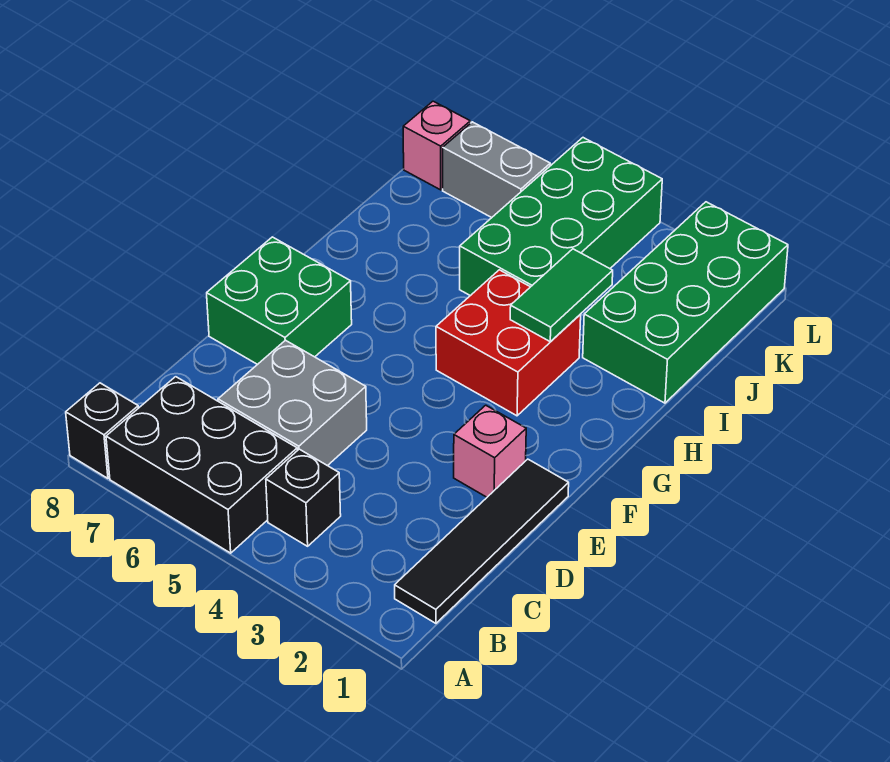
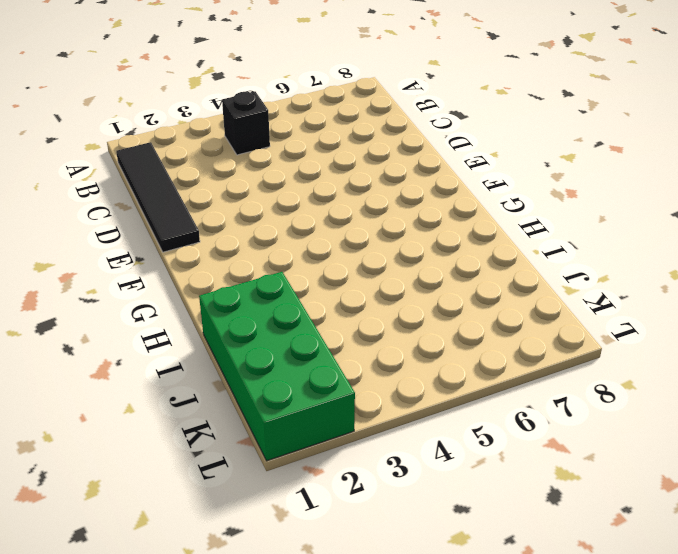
none -> black brick A5:B7 level 1
none -> black brick A8 level 1
none -> grey brick C5:D6 level 1

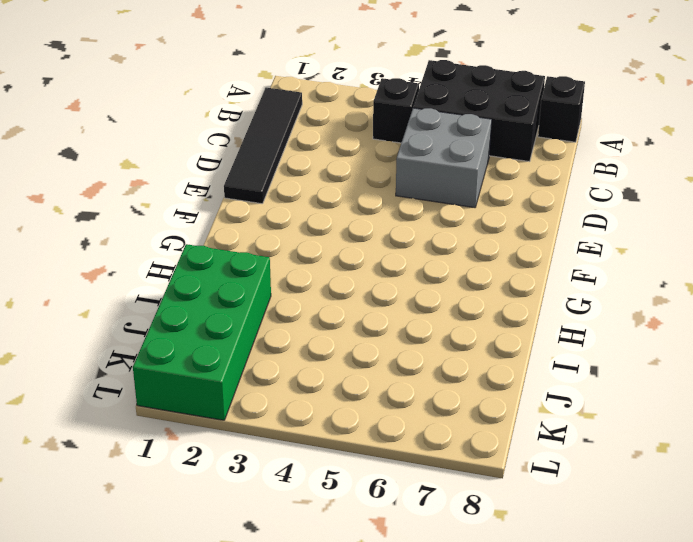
none -> pink brick E2 level 1
none -> green brick E7:F8 level 1
none -> red brick G3:H4 level 1

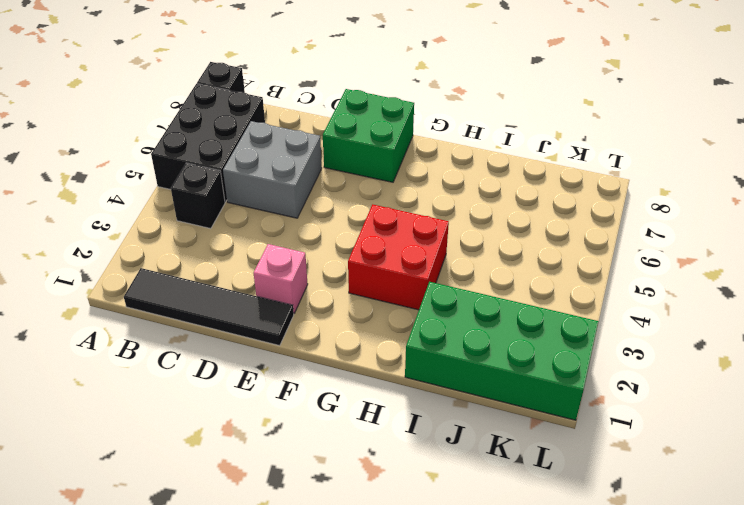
none -> green brick I4:L5 level 1
none -> grey brick K6:K7 level 1
none -> pink brick K8 level 1

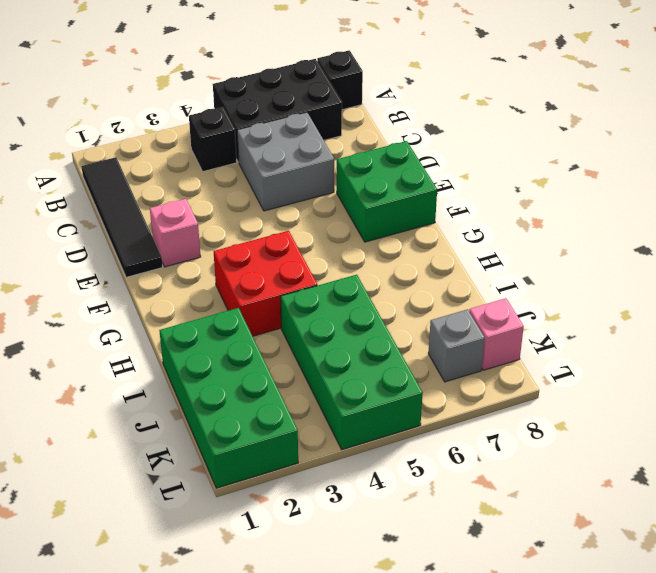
grey brick K7 level 1 -> grey brick K6:K7 level 1
none -> green tile H3:I3 level 2

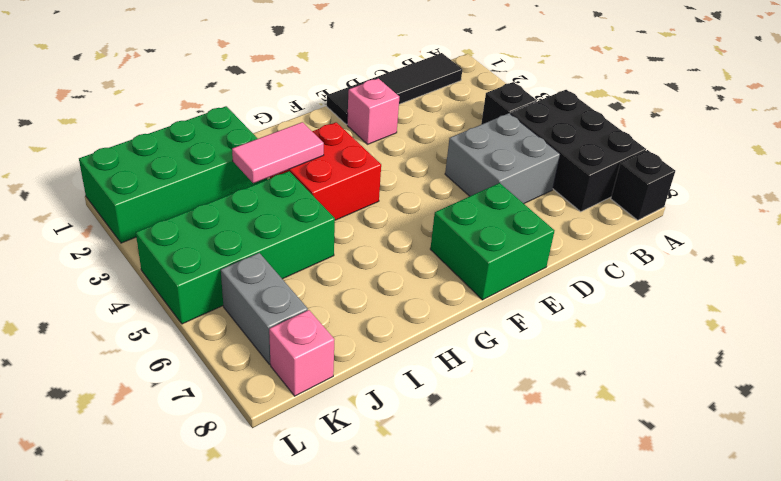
pink tile H3:I3 level 2 -> green tile H3:I3 level 2

